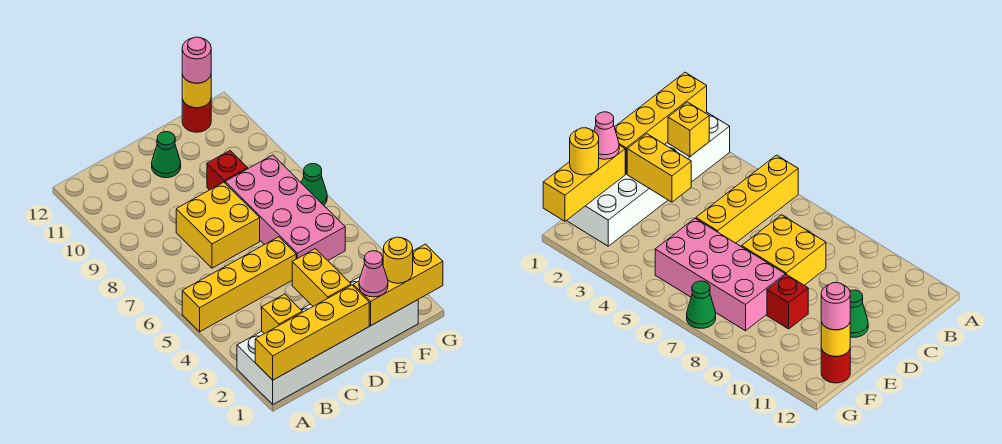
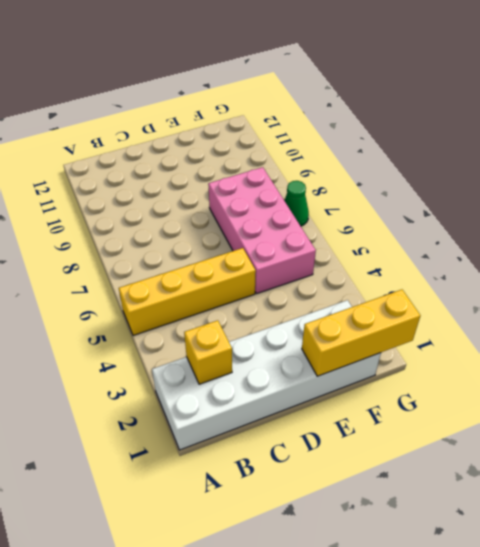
none -> yellow brick C7:D8 level 1
none -> green cone D11 level 1
none -> red brick E9 level 1

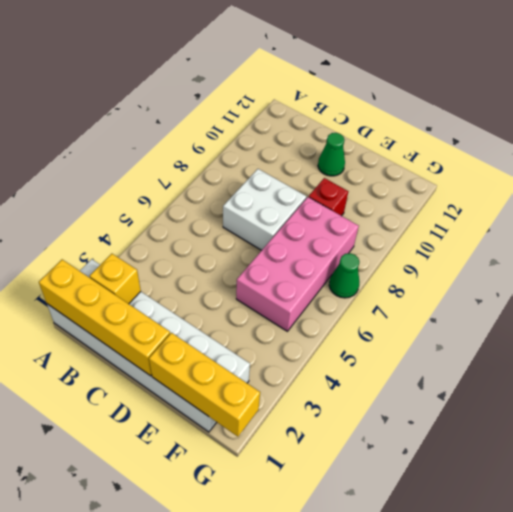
white brick C7:D8 level 1 -> yellow brick C7:D8 level 1
none -> yellow brick A5:D5 level 1
none -> red round brick F12 level 1
none -> yellow brick D2:D3 level 2

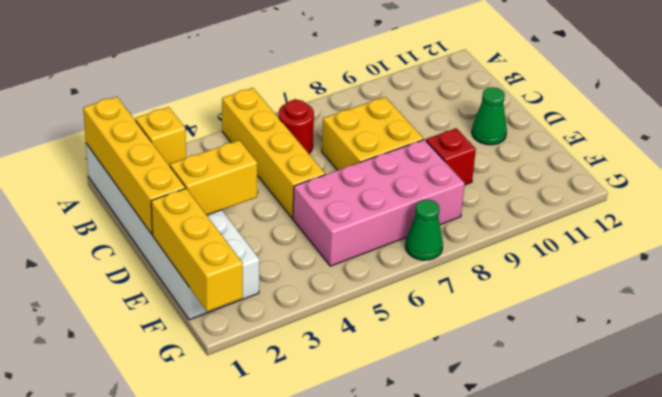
red round brick B6 level 1 -> red round brick F12 level 1
none -> yellow round brick F12 level 2
none -> pink cone E1 level 3
none -> yellow round brick F1 level 3

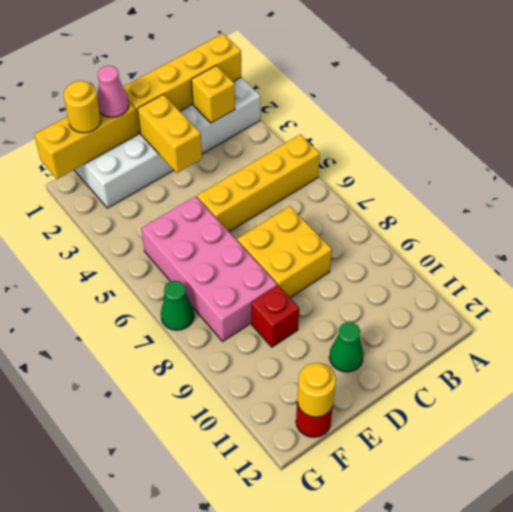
none -> pink round brick F12 level 3

